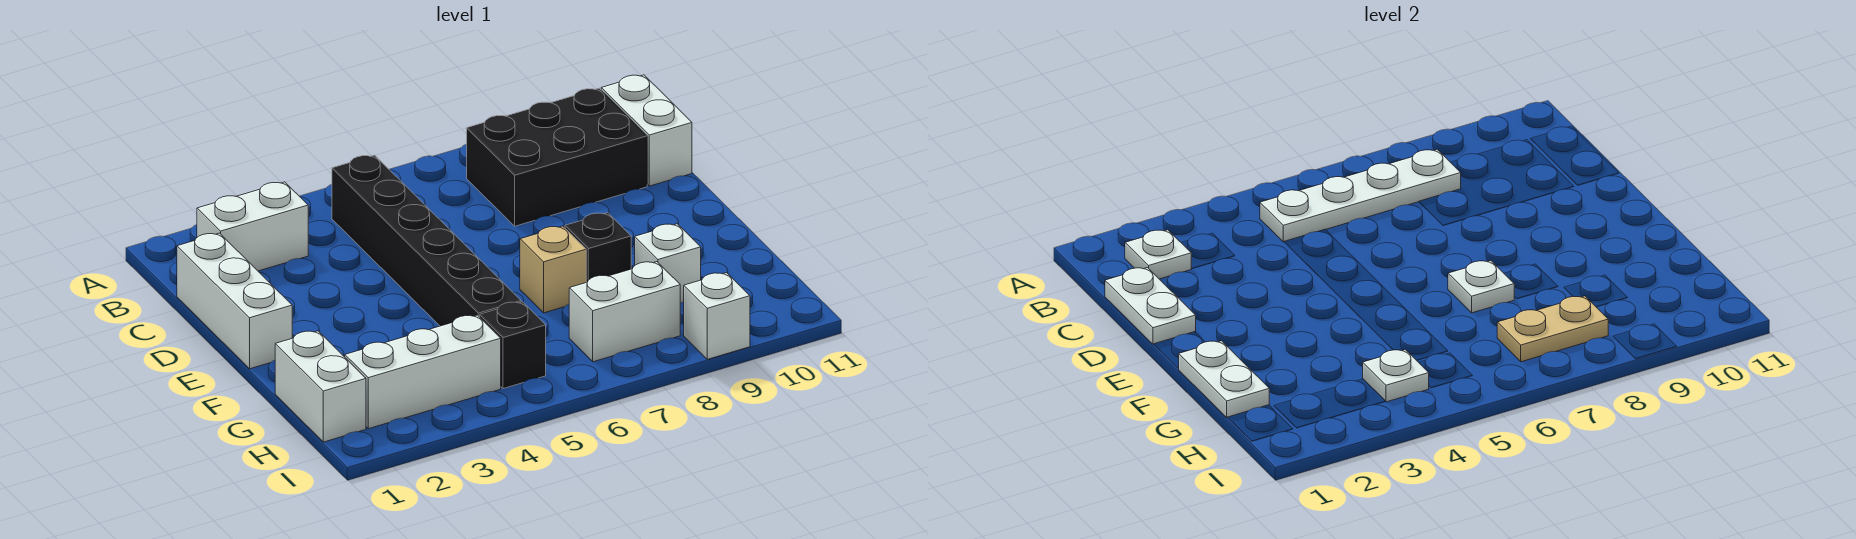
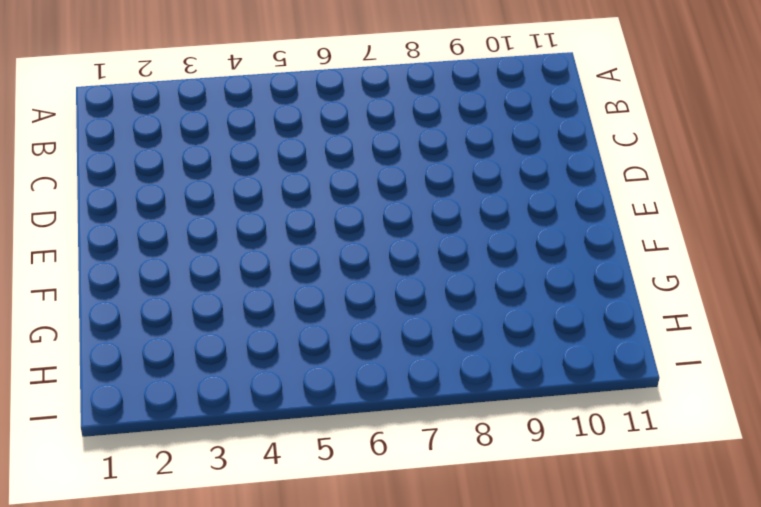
none -> white brick B2:B3 level 1
none -> black brick B5:G5 level 1
none -> black brick B8:C10 level 1

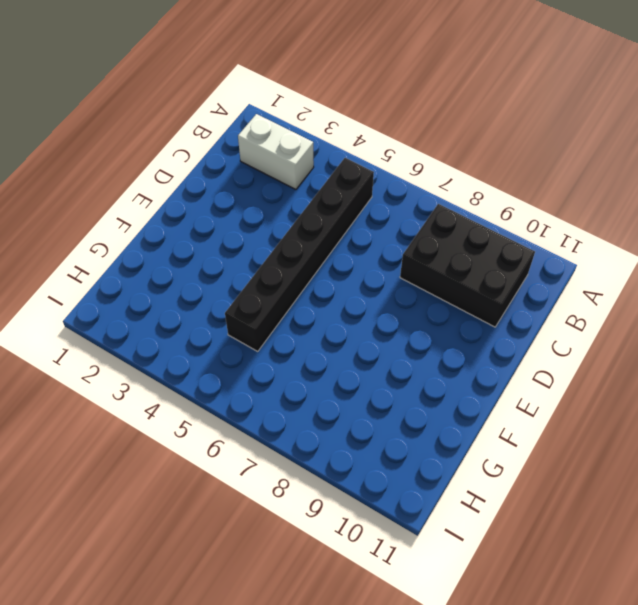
none -> white brick B11:C11 level 1
none -> white brick C1:E1 level 1
none -> tan brick F7 level 1

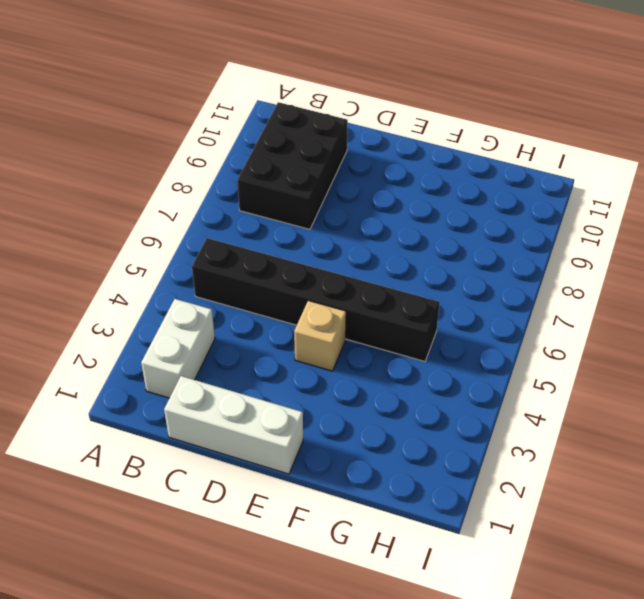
tan brick E4 level 1 -> tan brick F7 level 1
none -> white brick B11:C11 level 1
none -> black brick F8 level 1
none -> white brick G1:H1 level 1

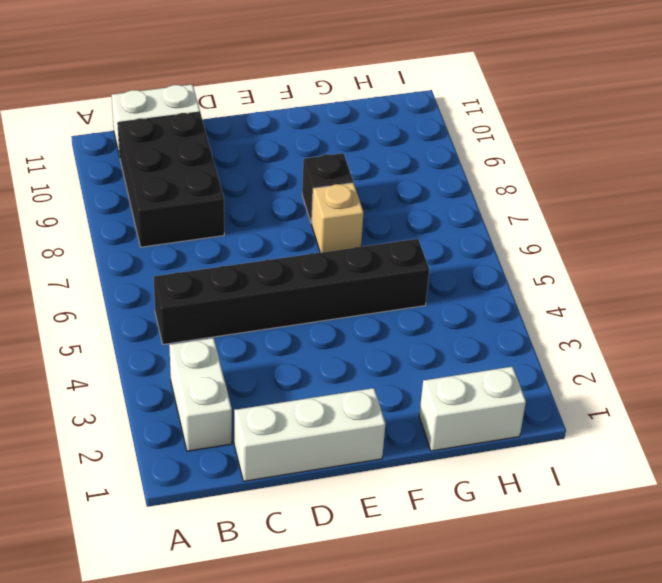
none -> white brick G9 level 1
none -> white brick H2:H4 level 1
none -> black brick H5 level 1

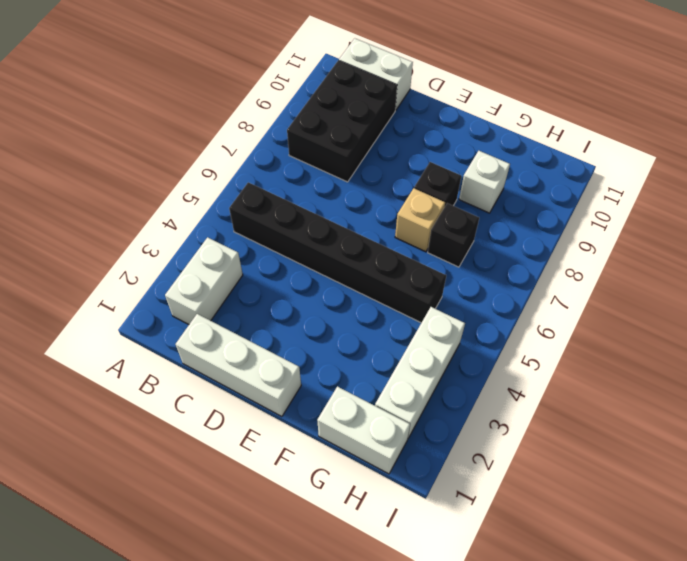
black brick G7 level 1 -> black brick H5 level 1
none -> white brick H7:H8 level 1
none -> white brick I9 level 1
none -> white plate B2 level 2

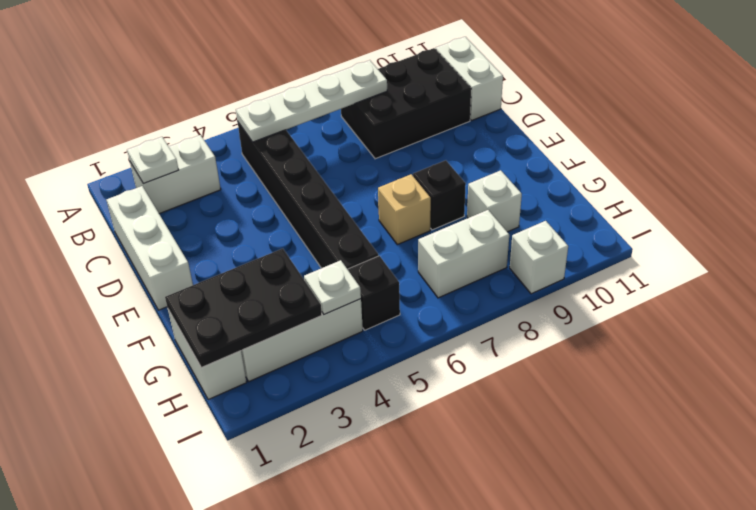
black plate G1:H3 level 2 -> white plate F1:G1 level 2
none -> white plate C1:D1 level 2
none -> white plate F7 level 2
none -> tan plate H7:H8 level 2

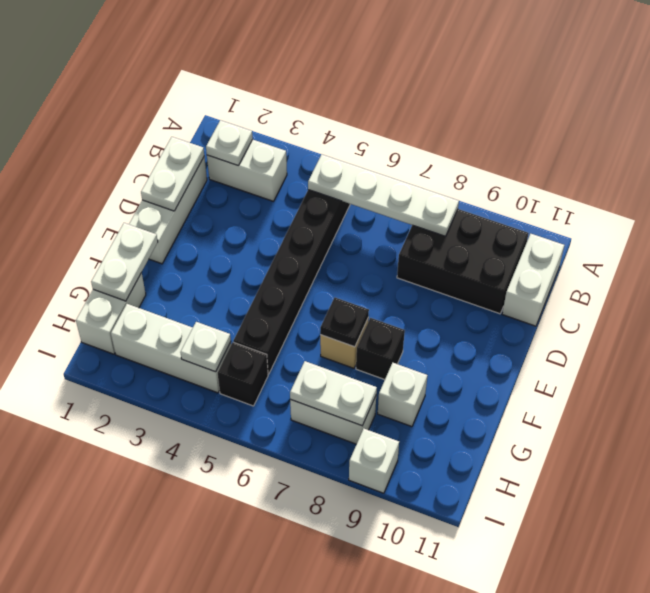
black plate F7 level 2 -> white plate F7 level 2
white plate H7:H8 level 2 -> tan plate H7:H8 level 2

